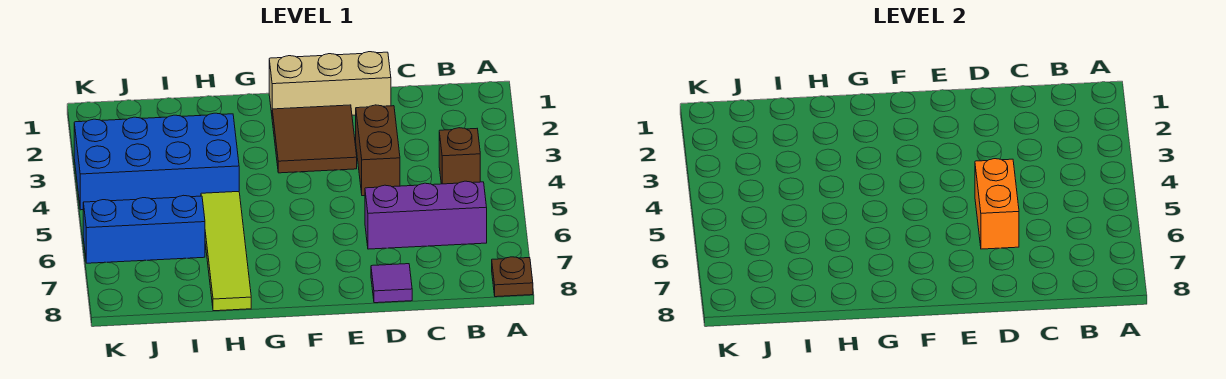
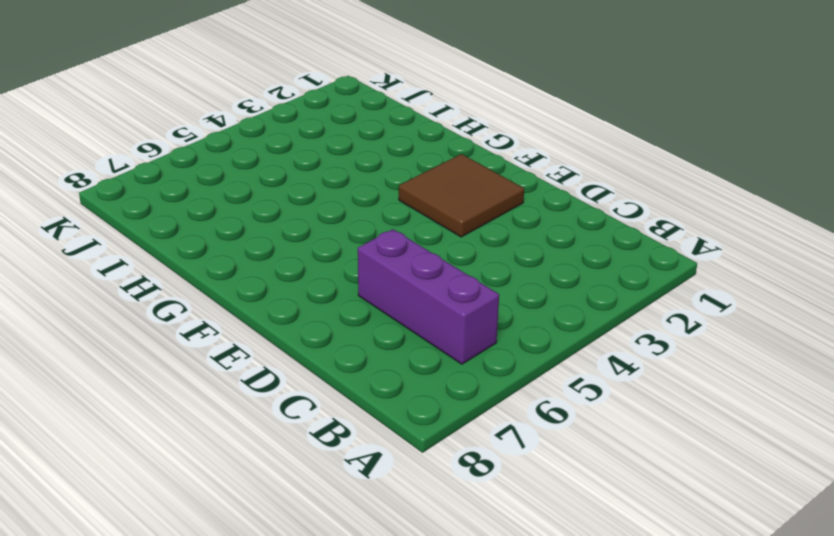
none -> brown plate A8 level 1
none -> brown brick B4 level 1

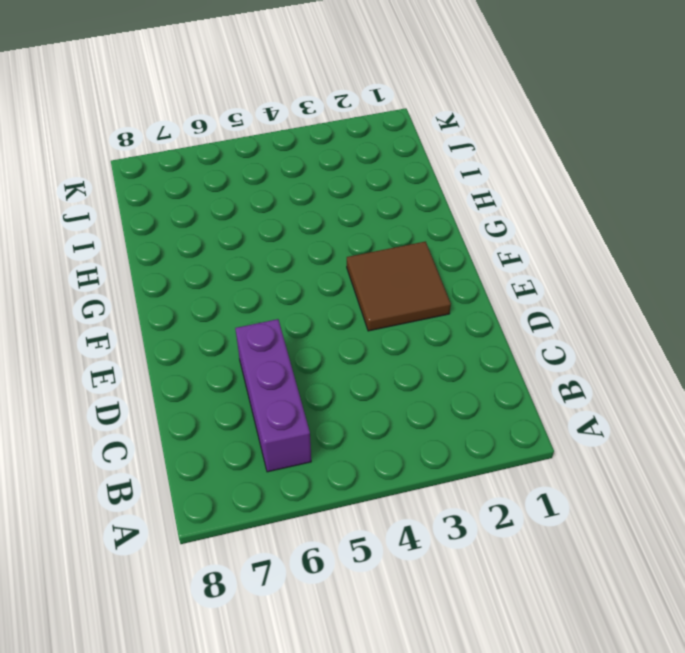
none -> brown plate A8 level 1
none -> brown brick B4 level 1

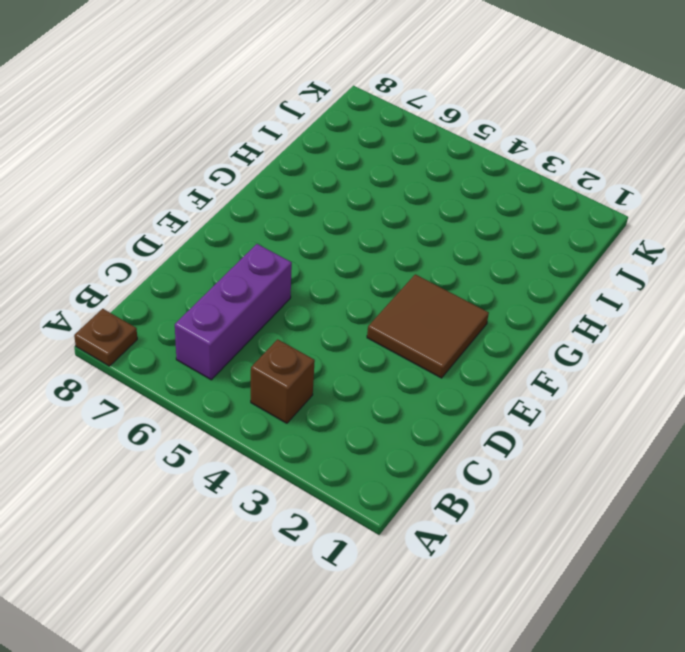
none -> tan brick D1:F1 level 1
none -> brown brick D3:D4 level 1

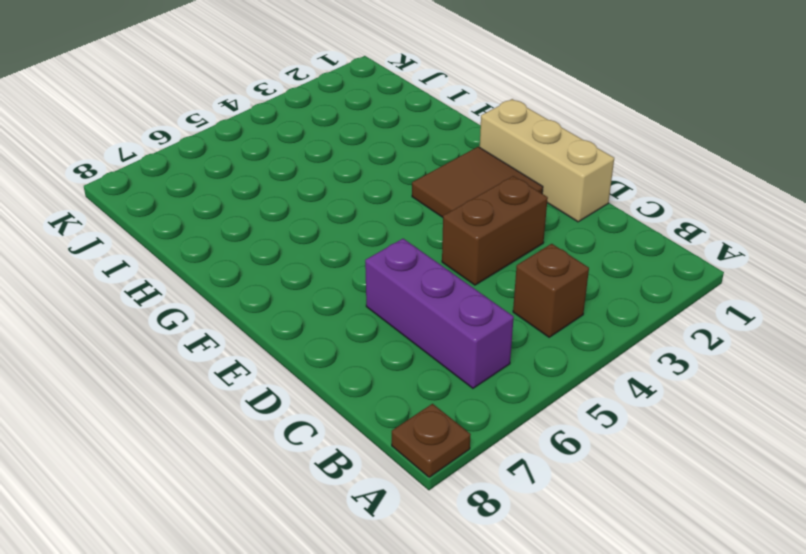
none -> purple tile D8 level 1
none -> blue brick H3:K4 level 1

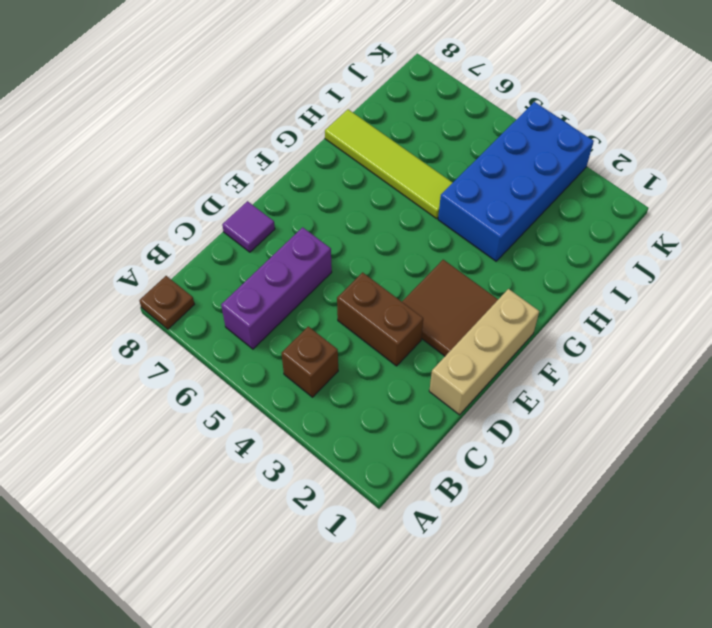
none -> blue brick I6:K6 level 1
none -> orange brick D5:D6 level 2

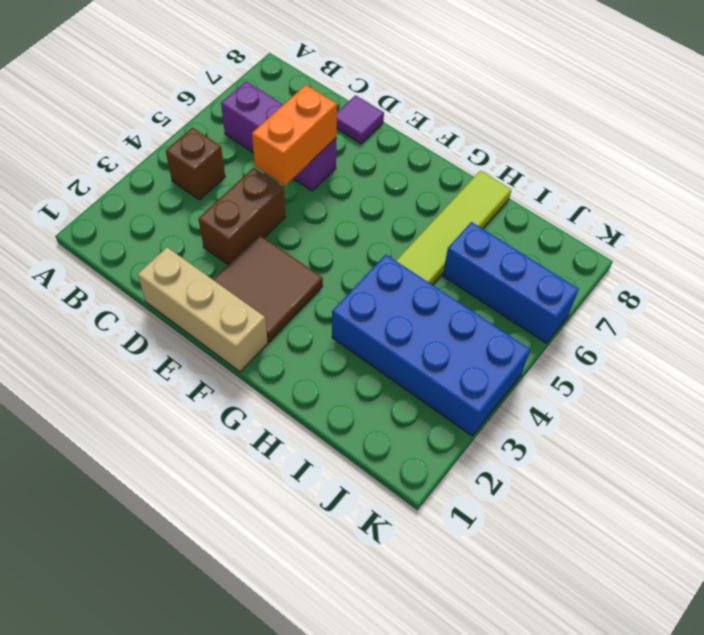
none -> brown plate A8 level 1

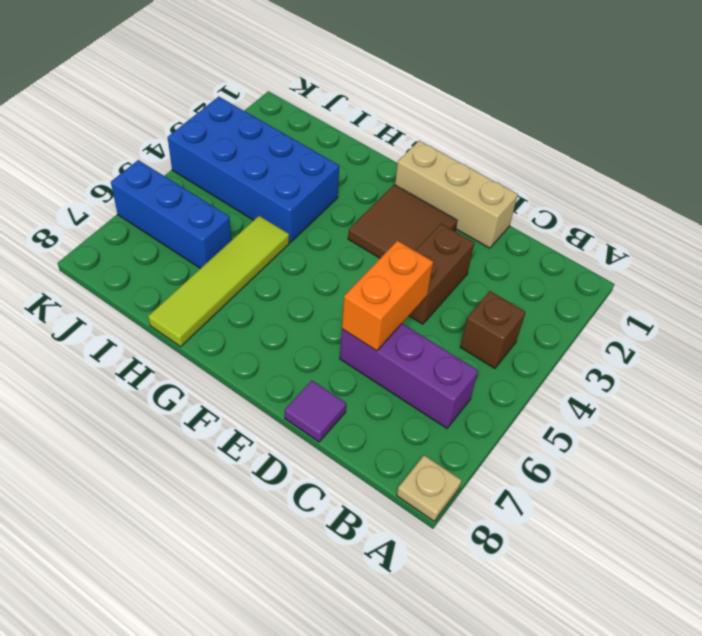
tan plate A8 level 1 -> brown plate A8 level 1

